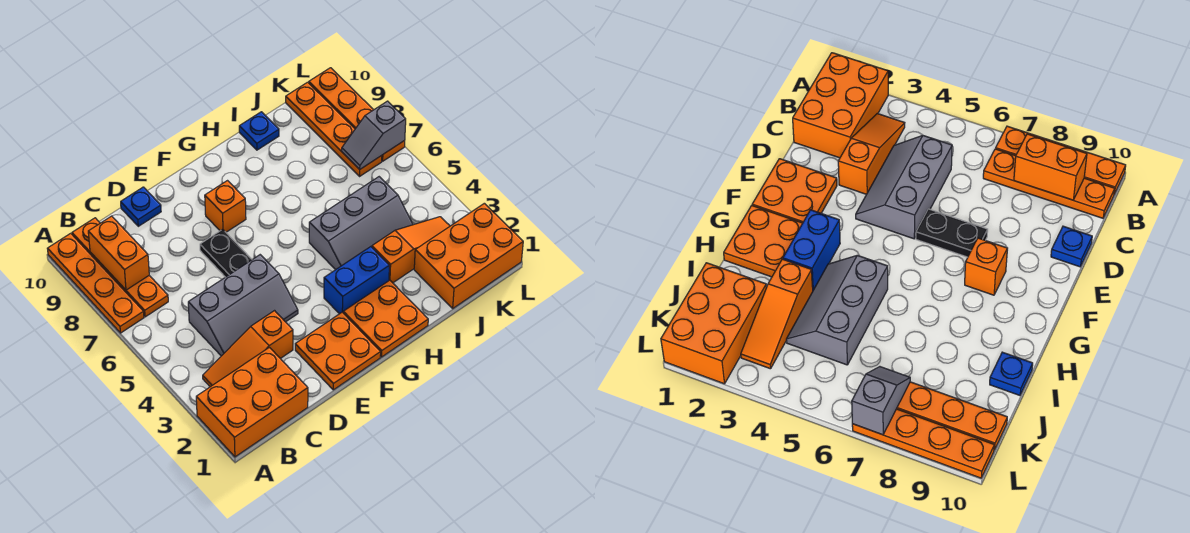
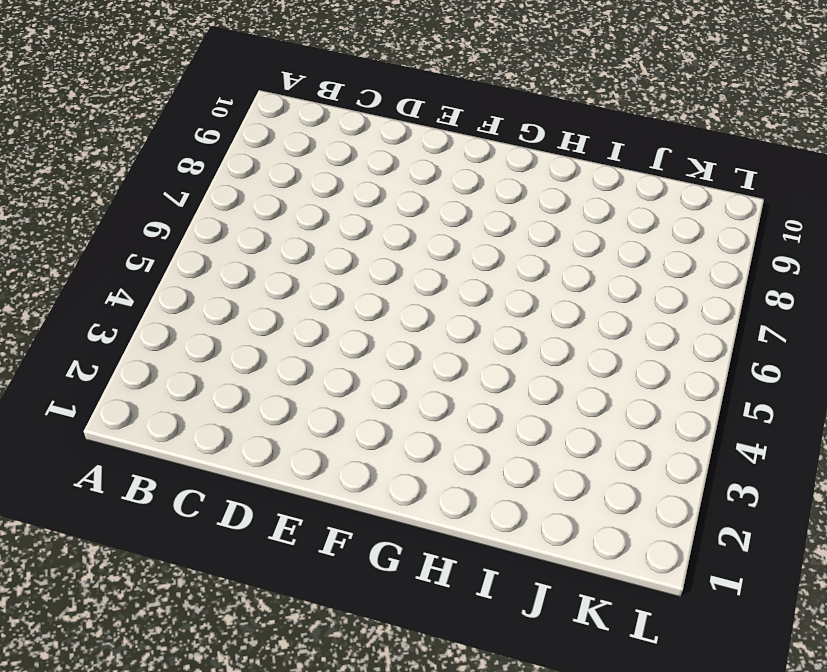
none -> orange brick A1:C2 level 1
none -> orange plate A7:A10 level 1
none -> orange slope B3:D3 level 1 top D

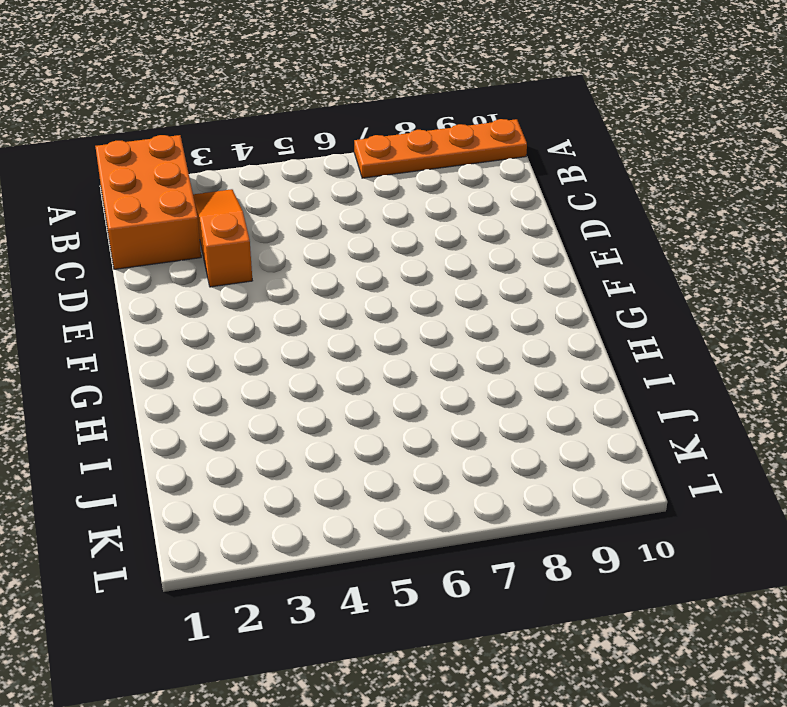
none -> orange plate B7:B10 level 1
none -> grey slope C4:E5 level 1 top 5
none -> blue plate D10 level 1

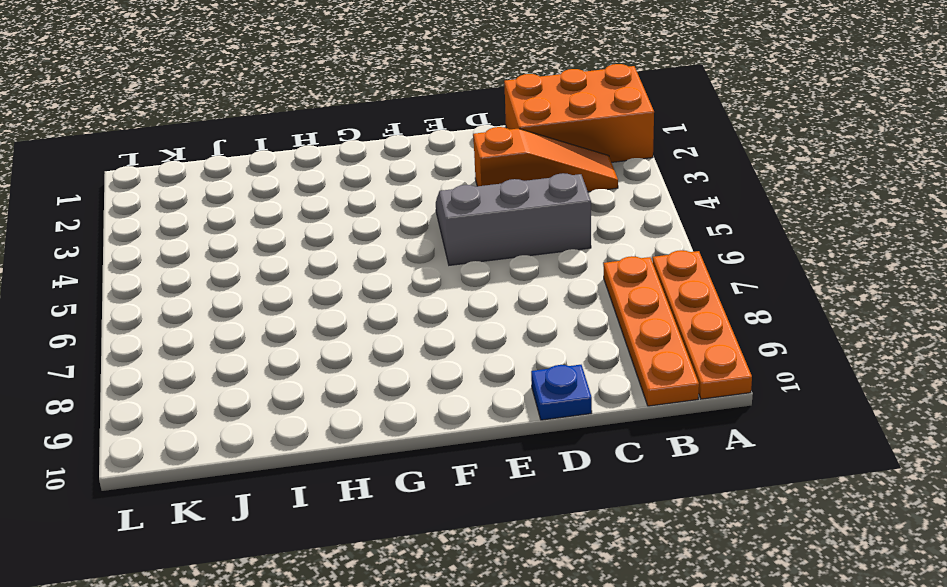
none -> orange plate E1:F2 level 1
none -> black plate E6:E7 level 1
none -> orange brick F8 level 1

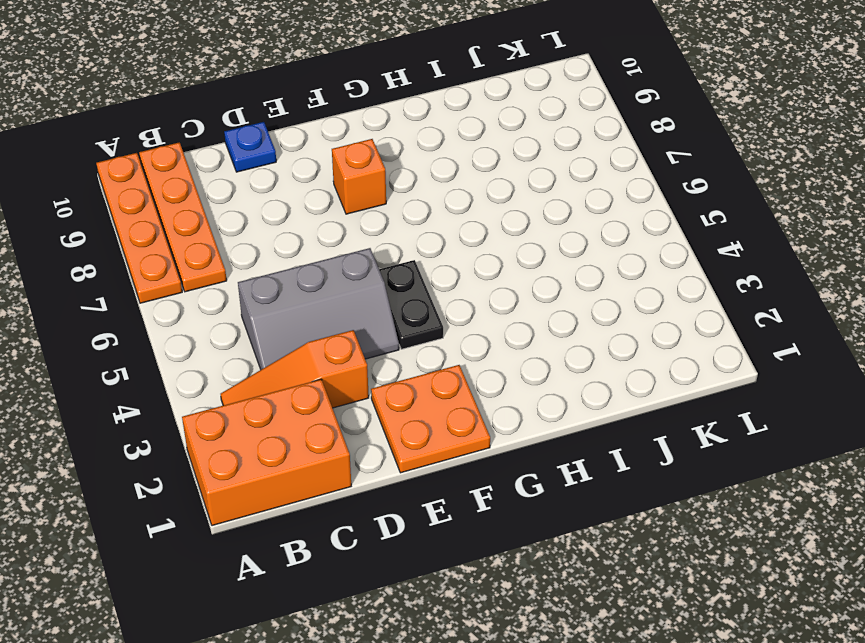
black plate F4:F5 level 1 -> black plate E6:E7 level 1
none -> orange plate G1:H2 level 1
none -> blue brick G3:H3 level 1
none -> grey slope H4:J5 level 1 top 5

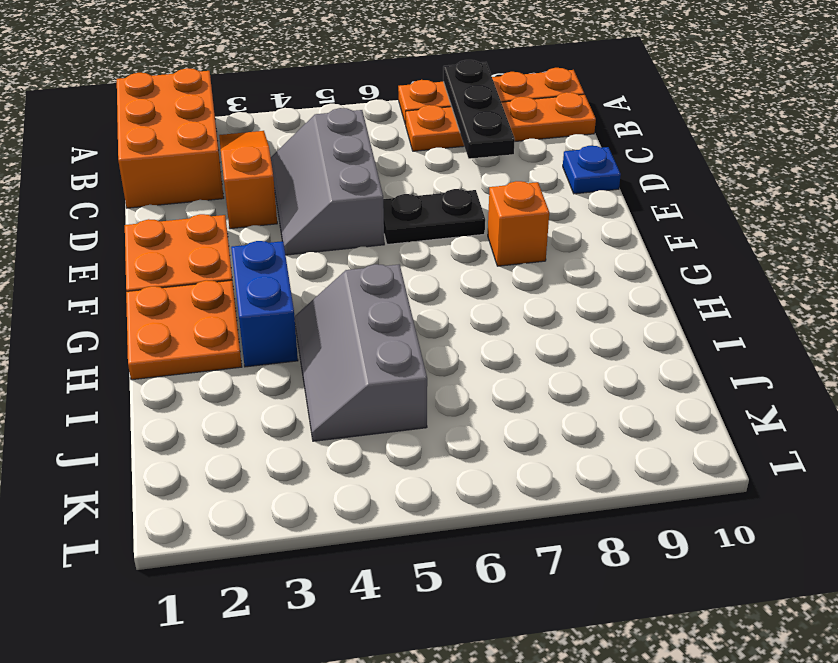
black plate A8:C8 level 2 -> orange brick B8:B9 level 2
none -> orange slope I3:K3 level 1 top I
none -> blue plate I10 level 1
none -> orange brick J1:L2 level 1

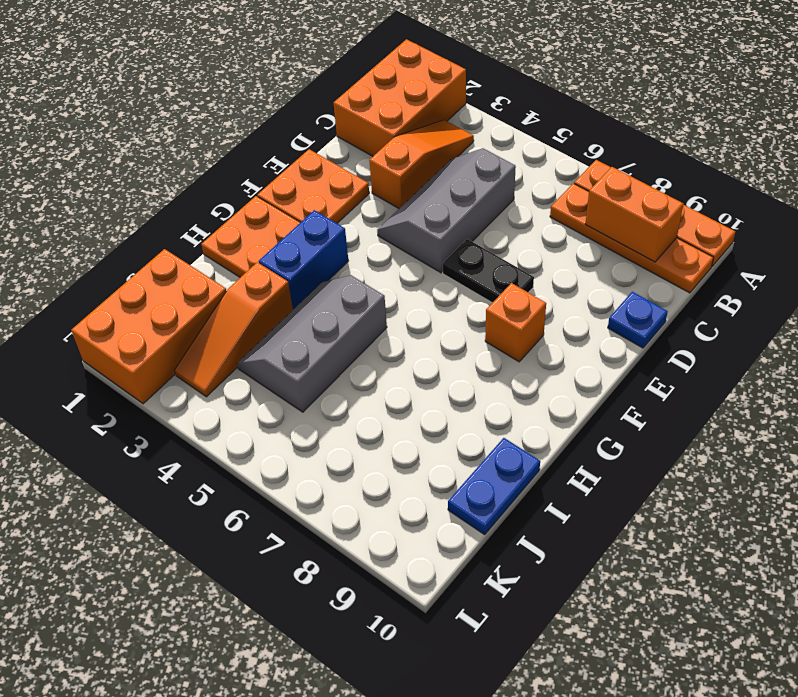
blue plate I10:J10 level 1 -> blue plate I10 level 1
none -> orange plate K7:K10 level 1
none -> orange plate L7:L10 level 1
none -> grey slope K7:L7 level 2 top L

